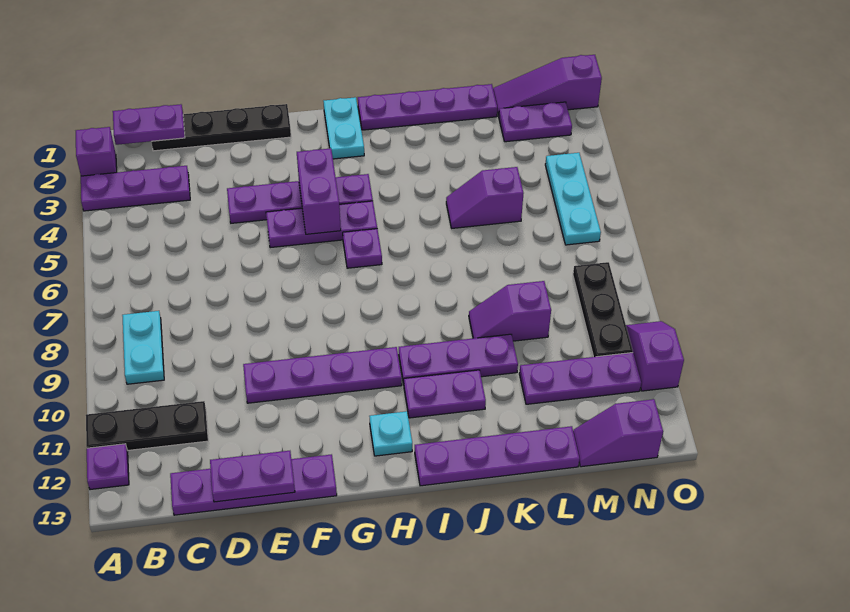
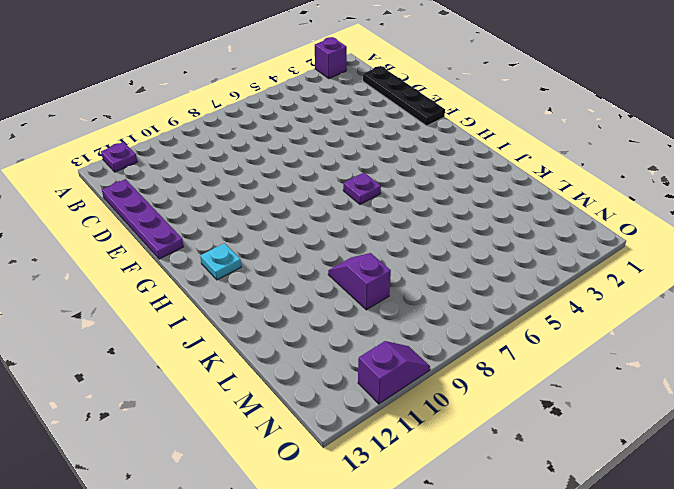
none -> purple plate A3:C3 level 1
none -> black plate A11:C11 level 1
none -> cyan plate B8:B9 level 1

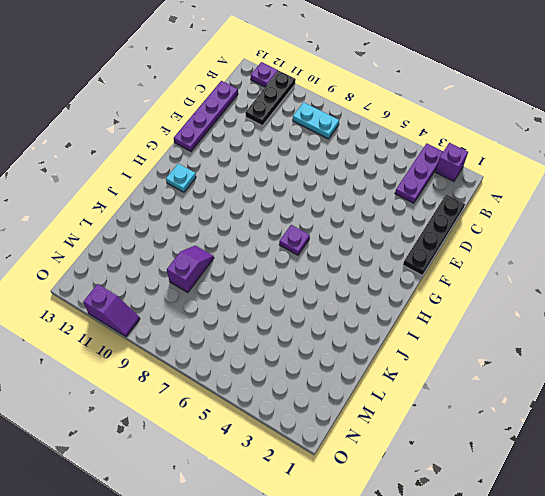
none -> purple plate E4:H4 level 1
none -> purple plate E10:H10 level 1
none -> purple plate F5:H5 level 1

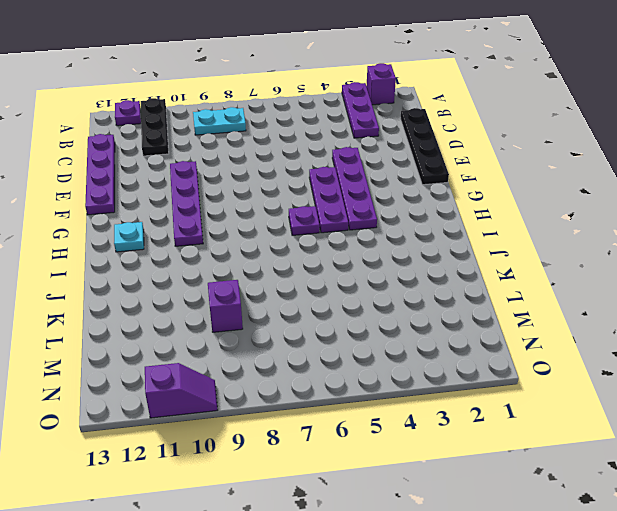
none -> cyan plate H1:H2 level 1
none -> purple plate I1:L1 level 1
none -> purple plate I10:K10 level 1

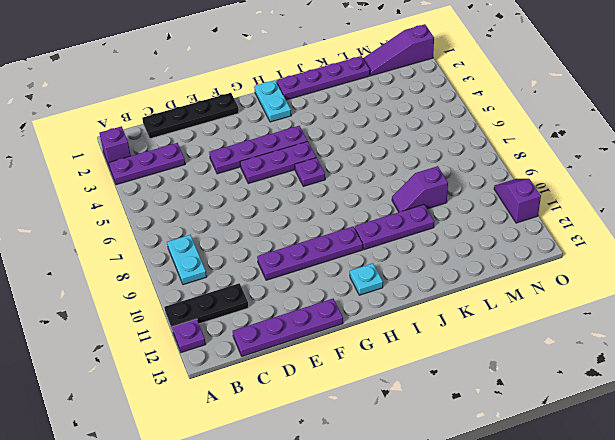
none -> purple plate I11:J11 level 1
none -> purple plate I13:L13 level 1
none -> purple slope K5:L5 level 1 top L

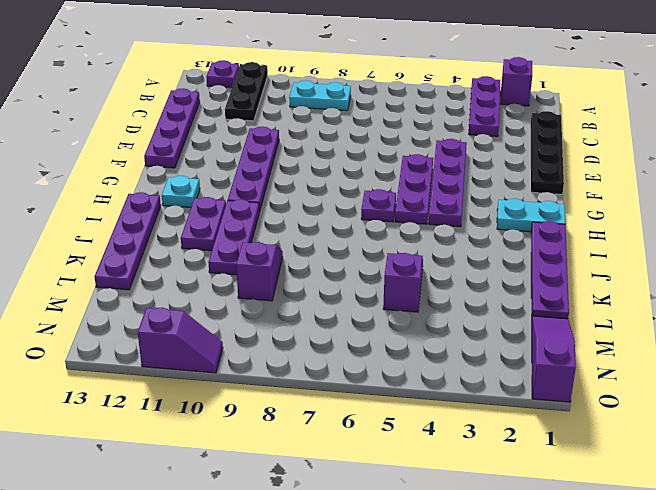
none -> purple plate L11:N11 level 1
none -> purple plate M2:N2 level 1
none -> purple slope M13:N13 level 1 top N

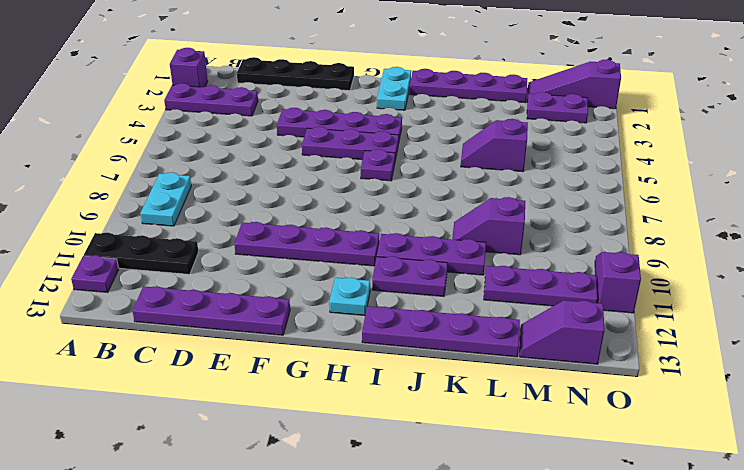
none -> cyan plate N4:N6 level 1
none -> black plate N8:N10 level 1
none -> purple plate B1:C1 level 2

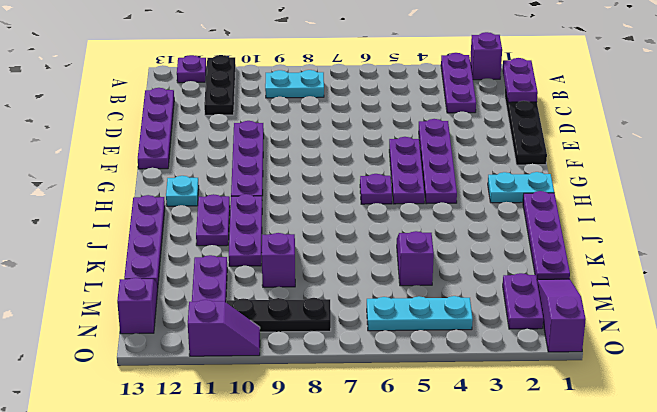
none -> purple plate D13:E13 level 2
none -> purple brick G4:G5 level 2

